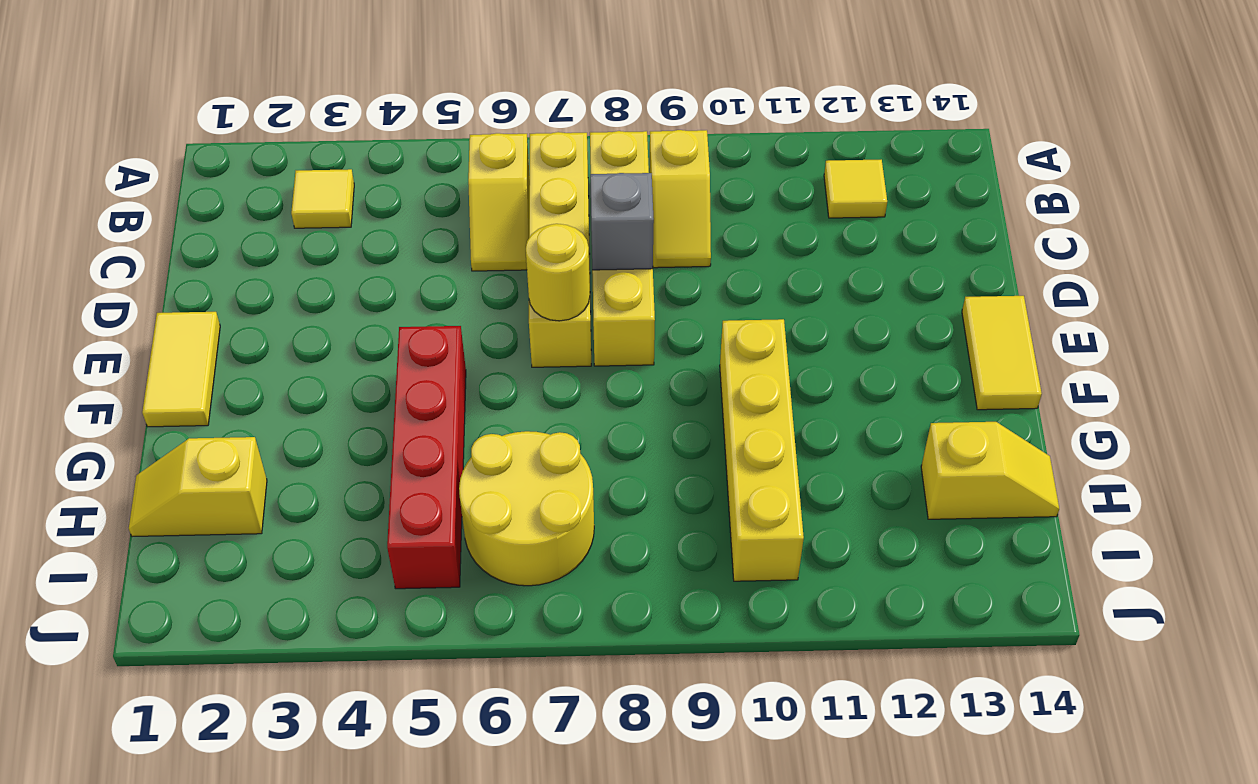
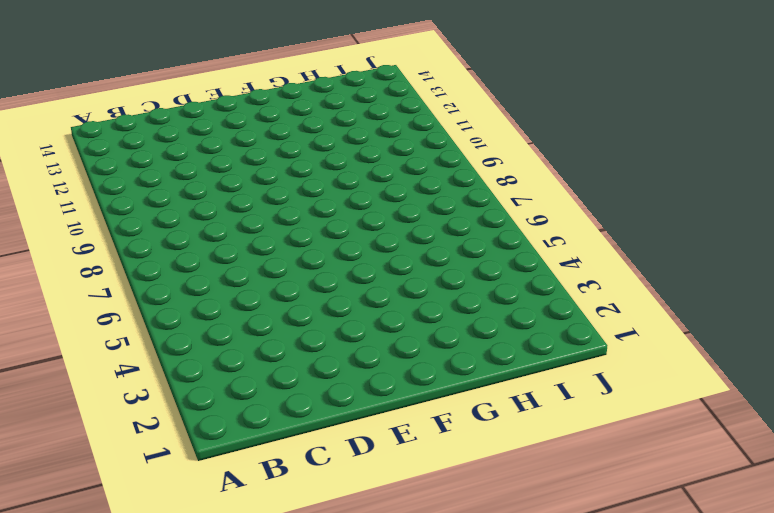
none -> yellow tile B3 level 1
none -> yellow slope B6:C6 level 1 top B
none -> yellow brick B7:E7 level 1

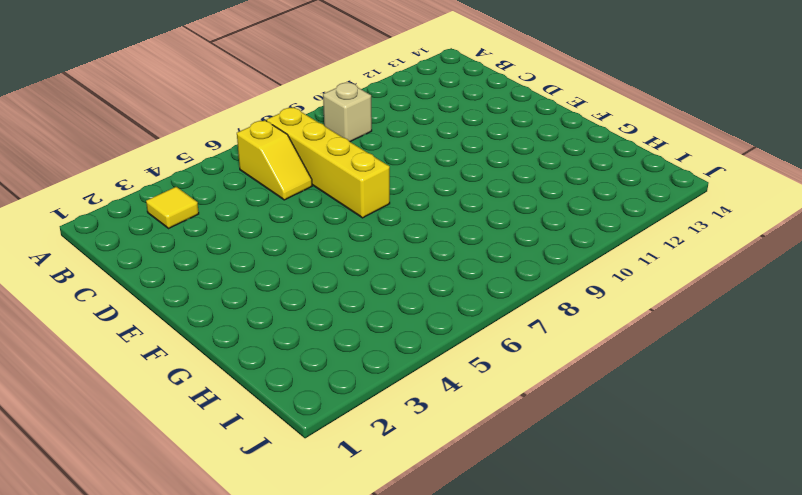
tan brick B9 level 1 -> yellow slope B9:C9 level 1 top B
none -> yellow brick B8:E8 level 1
none -> yellow tile B12 level 1
none -> yellow tile E1:F1 level 1

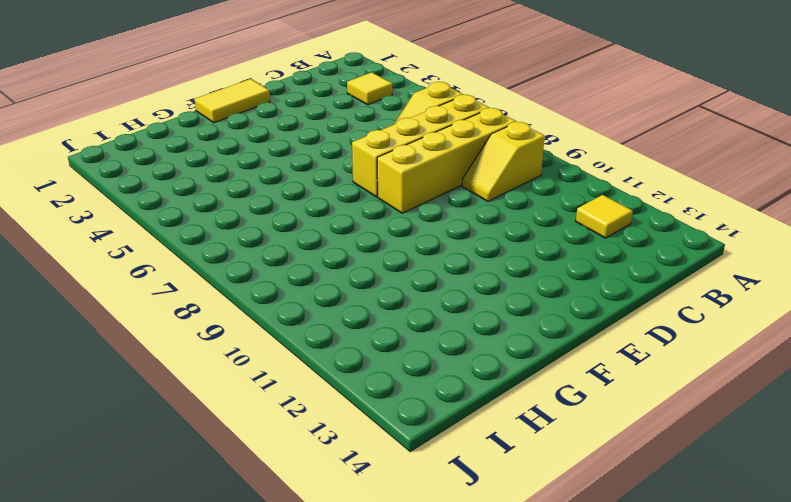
none -> yellow tile E14:F14 level 1
none -> red brick F5:I5 level 1
none -> yellow brick F10:I10 level 1

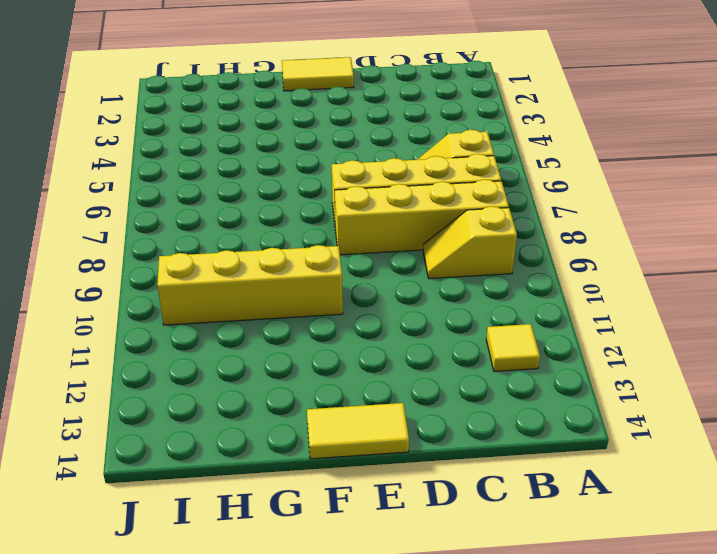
none -> yellow tile B3 level 1
none -> red brick F5:I5 level 1
none -> yellow slope H1:H2 level 1 top 2

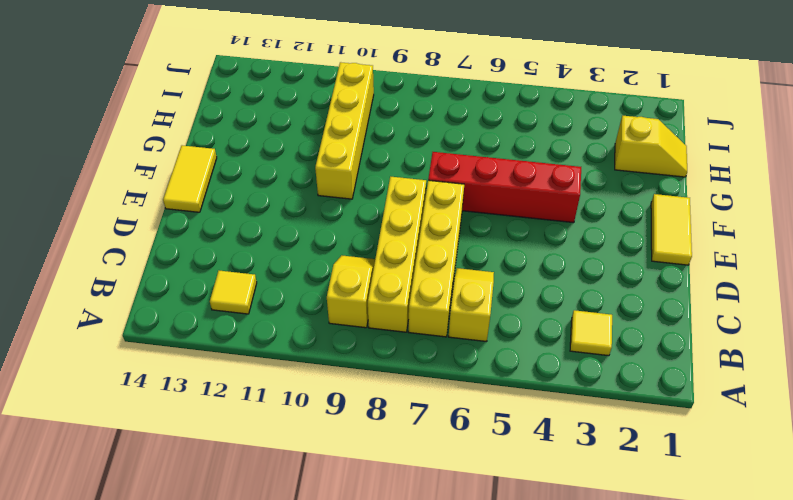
red brick F4:F7 level 1 -> red brick F5:I5 level 1
none -> yellow round brick H6:I7 level 1
none -> yellow slope H13:H14 level 1 top 13
none -> grey brick D8 level 2

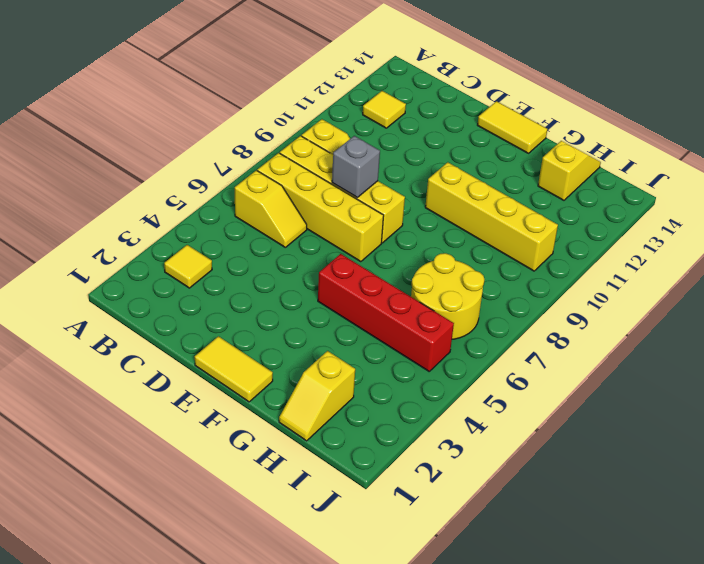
none -> yellow round brick E7 level 2

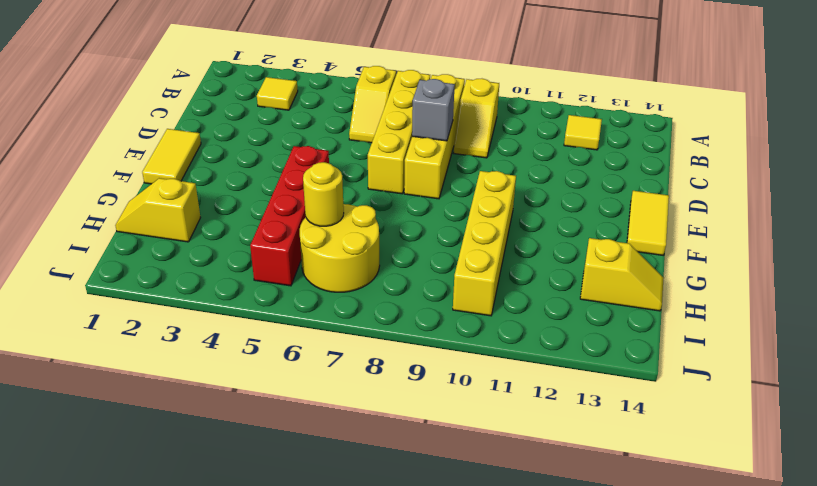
yellow round brick H6 level 2 -> yellow round brick E7 level 2

